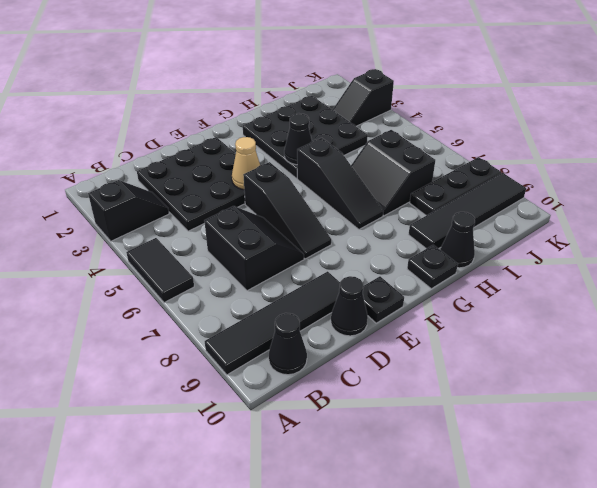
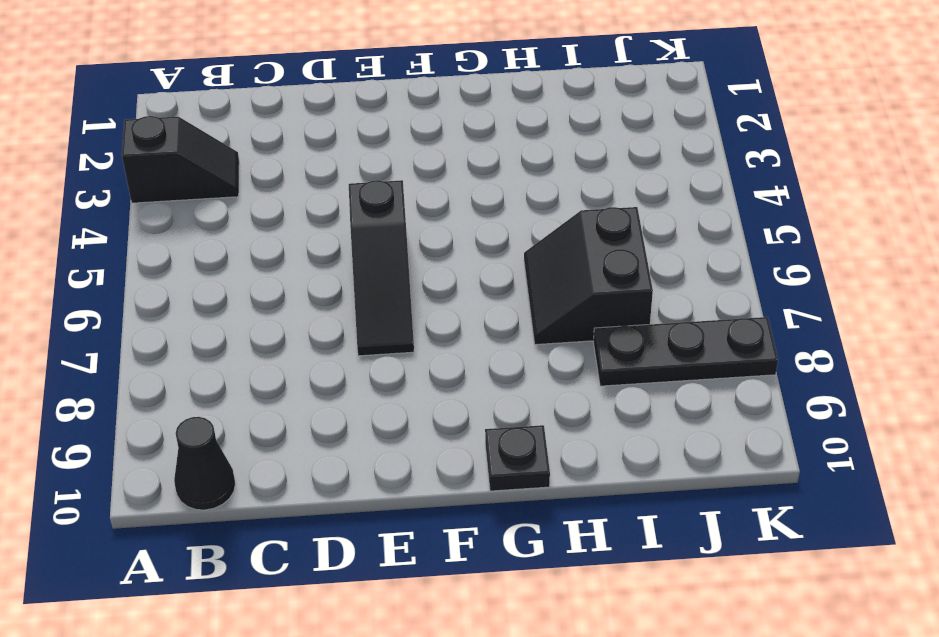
none -> black tile A5:A6 level 1
none -> black tile A9:D9 level 1
none -> black plate C2:E4 level 1

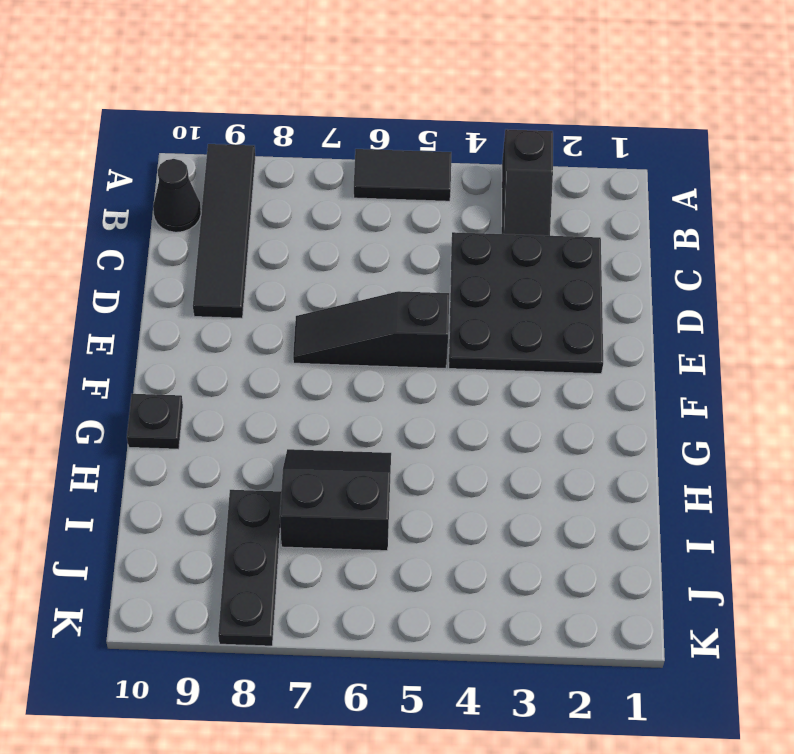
none -> black slope C6:D7 level 1 top C
none -> black cone D10 level 1
none -> black plate E10 level 1

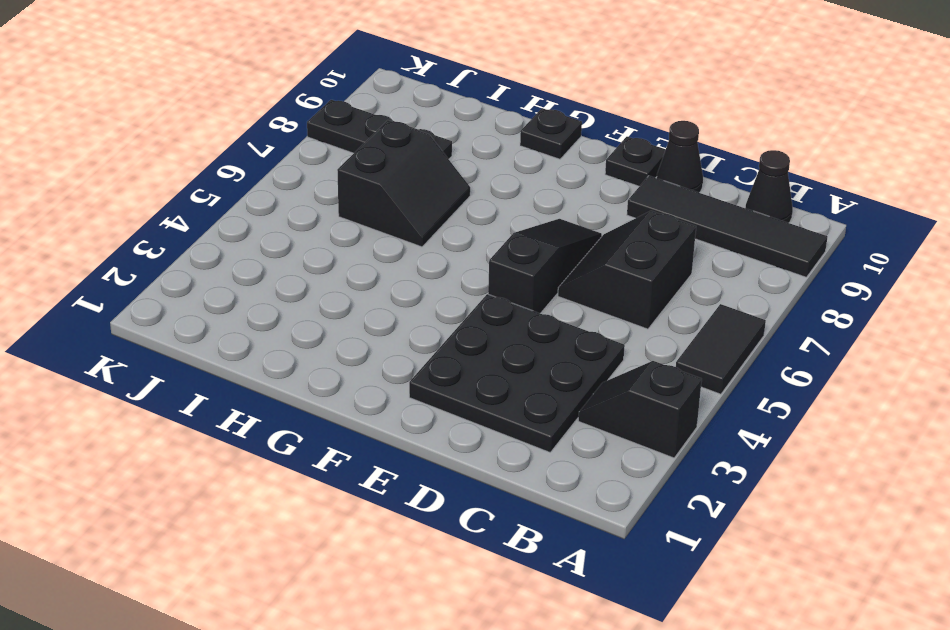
none -> black plate G2:I4 level 1
none -> black slope G5:G7 level 1 top 5
none -> black tile H9:K9 level 1

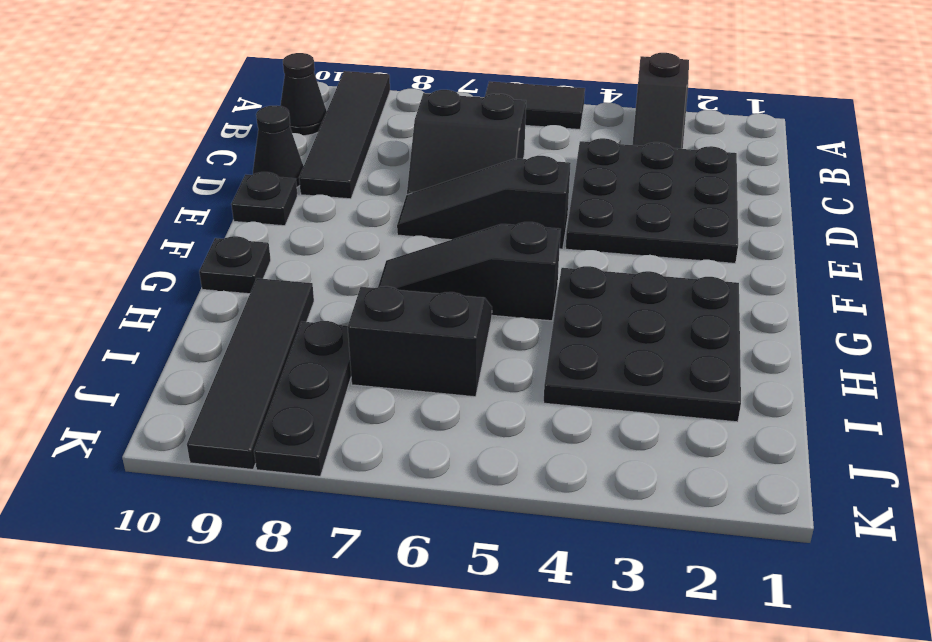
none -> black cone H10 level 1
none -> black slope J3:K3 level 1 top K
none -> tan cone E4 level 2

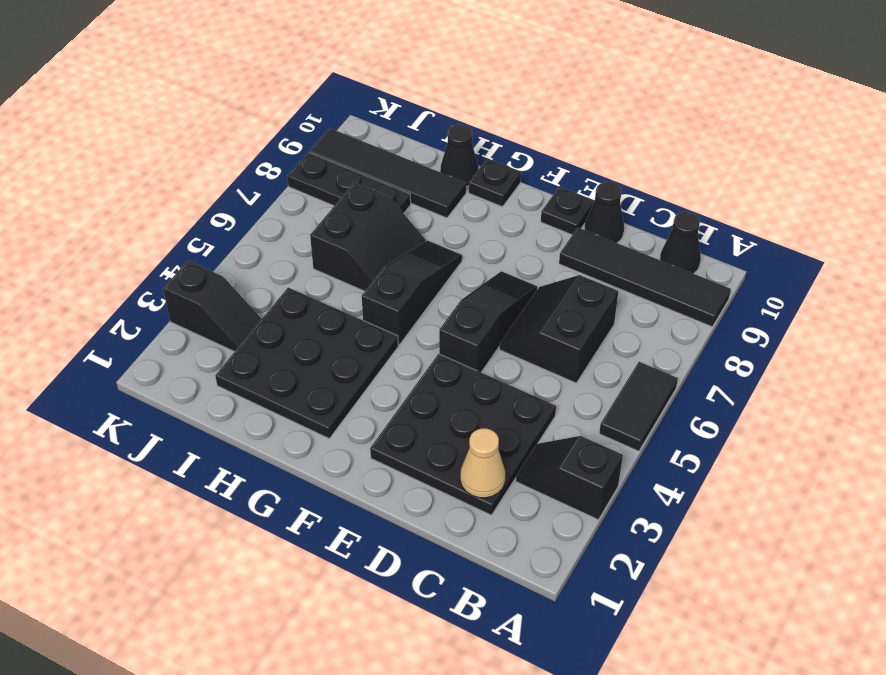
tan cone C2 level 2 -> tan cone E4 level 2
none -> black cone G4 level 2

